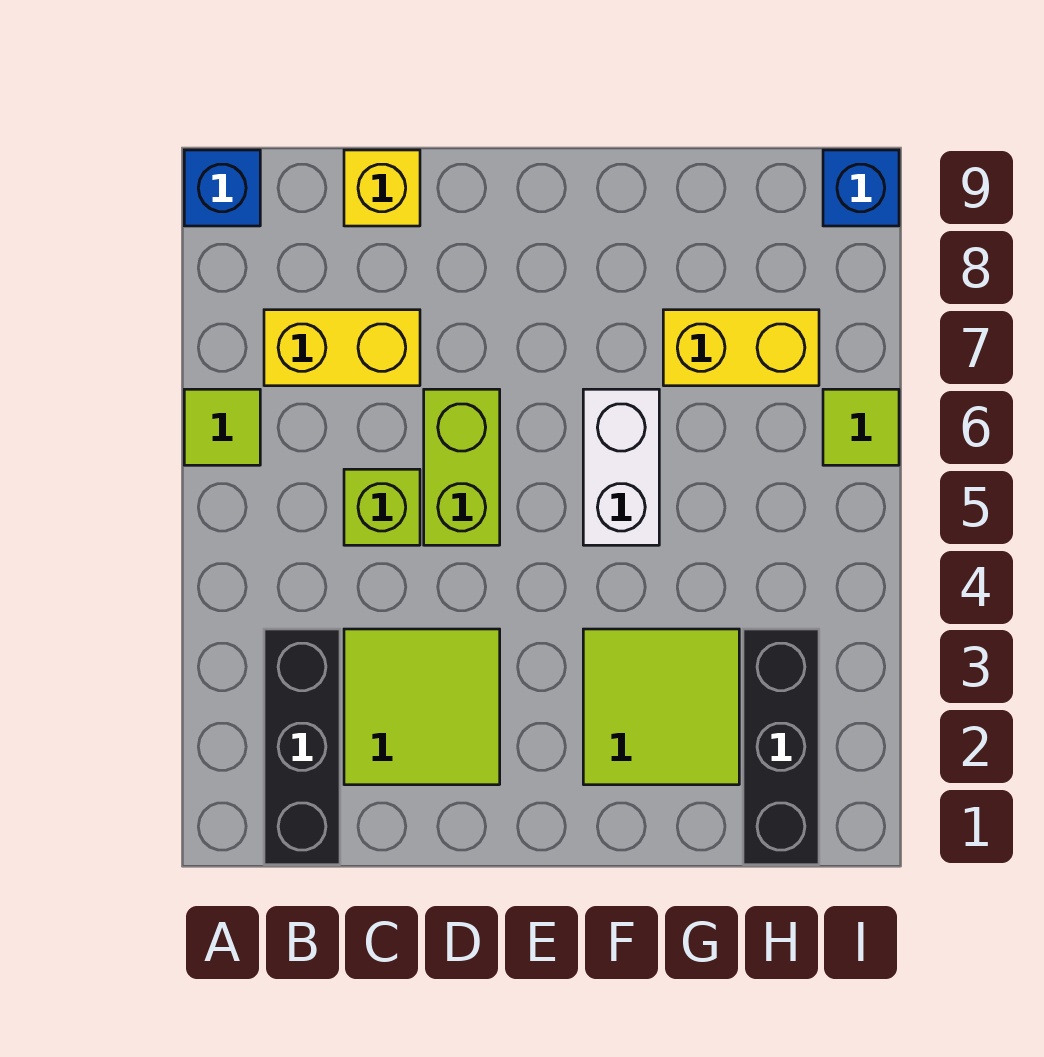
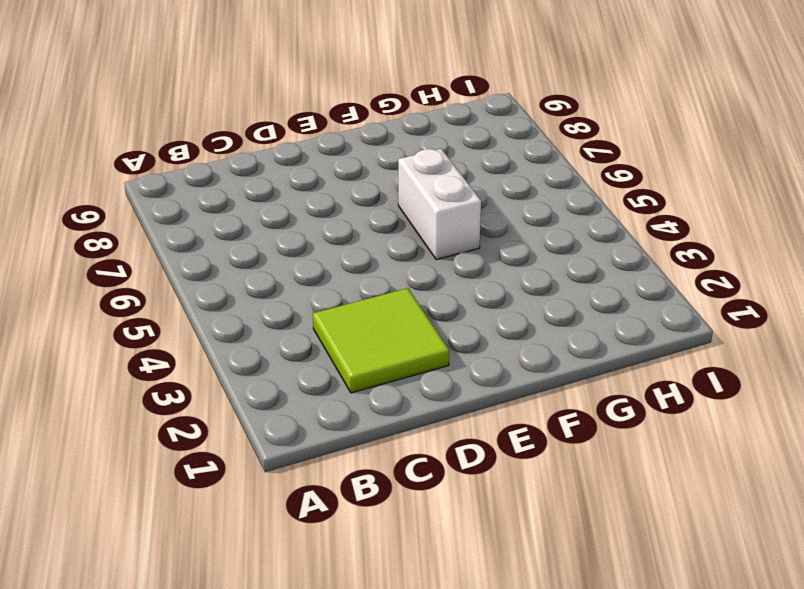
none -> lime tile A6 level 1
none -> blue brick A9 level 1
none -> black brick B1:B3 level 1

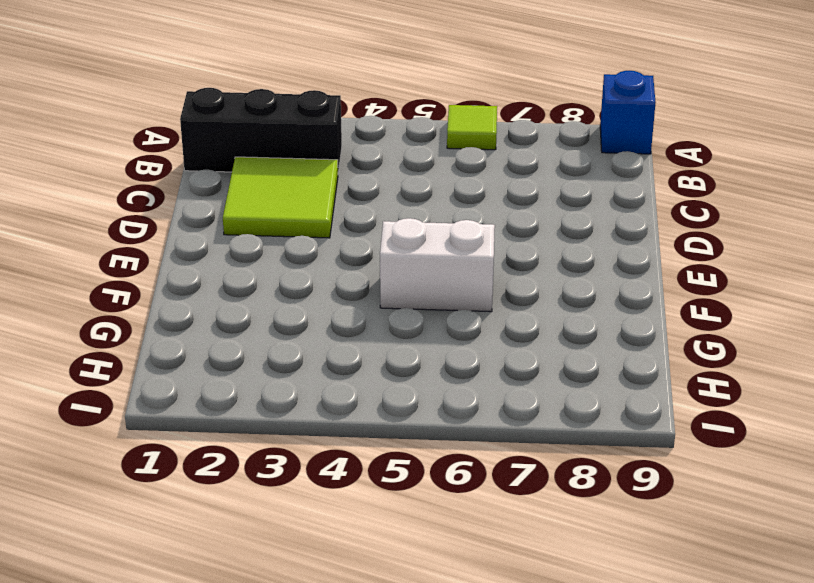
none -> yellow brick B7:C7 level 1
none -> lime brick C5 level 1
none -> yellow brick C9 level 1

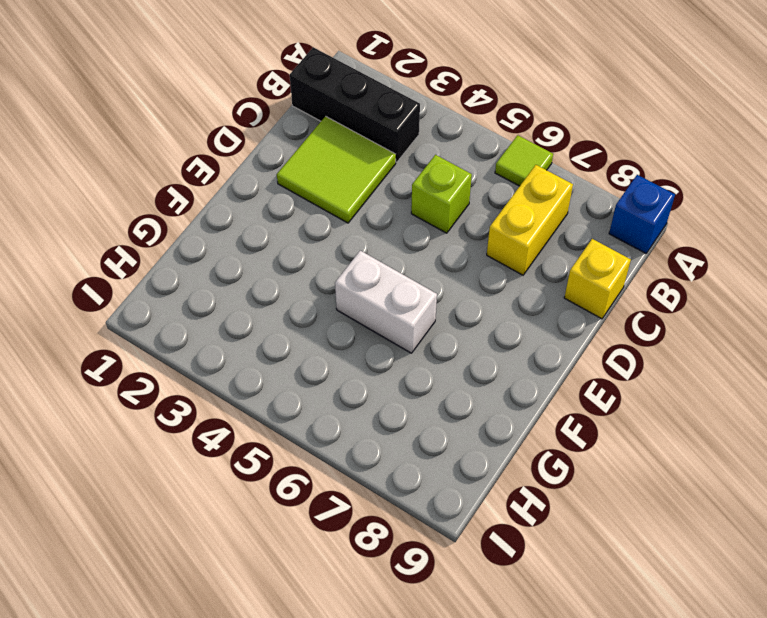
none -> lime brick D5:D6 level 1
none -> lime tile F2:G3 level 1
none -> yellow brick G7:H7 level 1

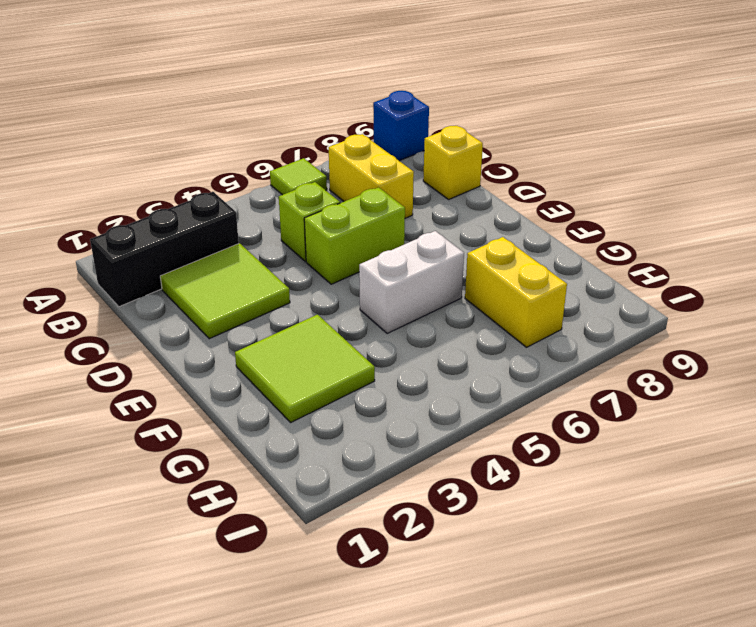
none -> black brick H1:H3 level 1
none -> lime tile I6 level 1
none -> blue brick I9 level 1

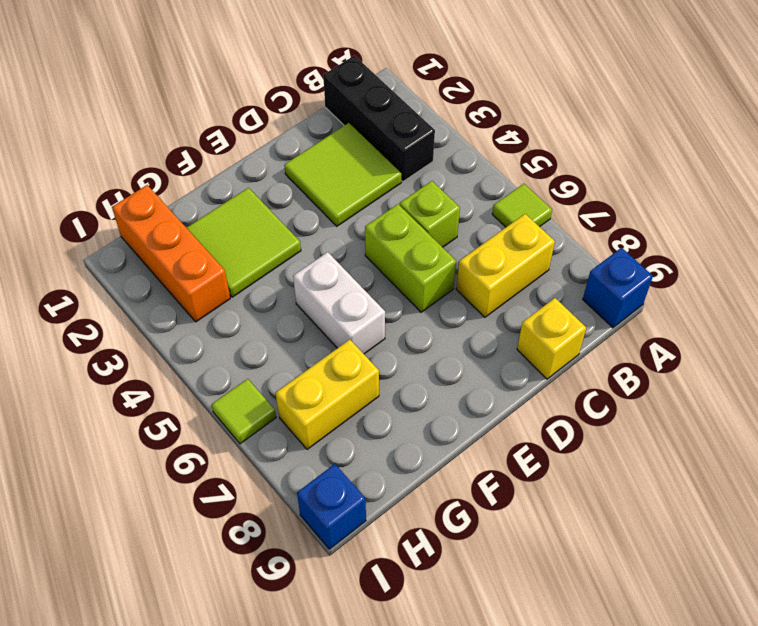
orange brick H1:H3 level 1 -> black brick H1:H3 level 1

